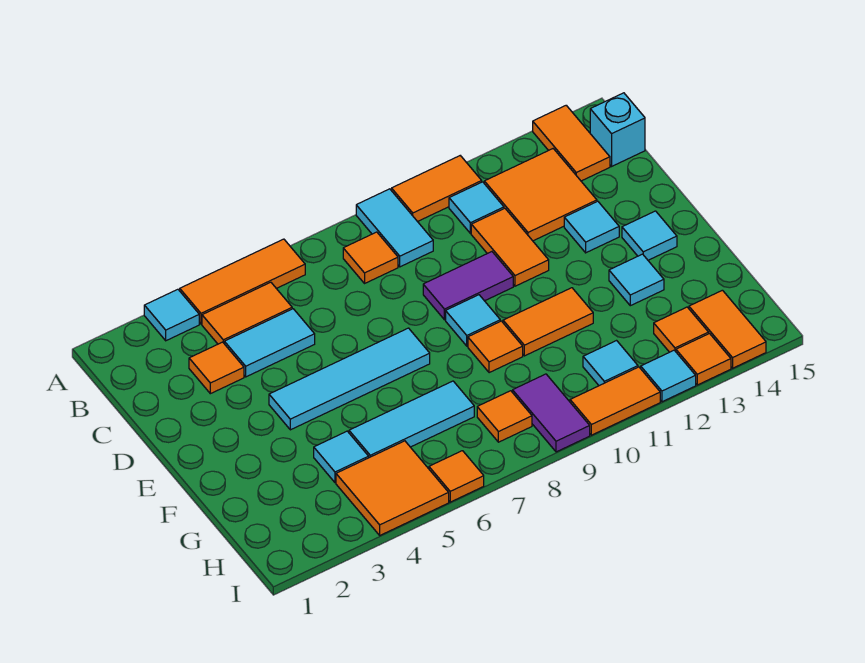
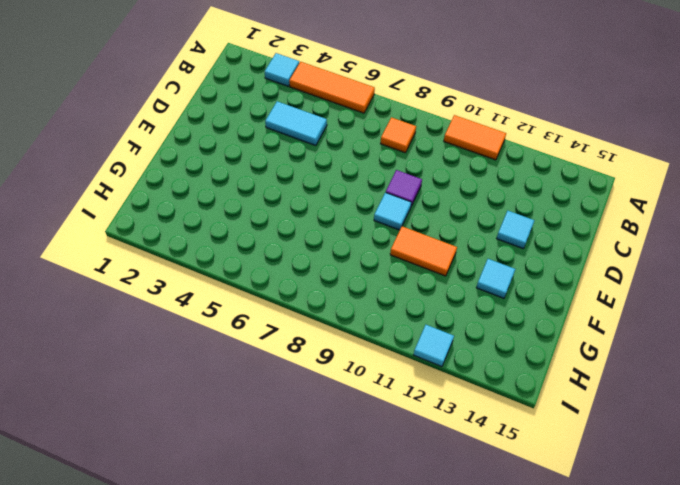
purple tile D9 level 1 -> purple tile D9:D10 level 1
none -> cyan tile A9:B9 level 1
none -> orange tile A14:B14 level 1
none -> orange tile B4:B5 level 1
none -> cyan tile B11 level 1

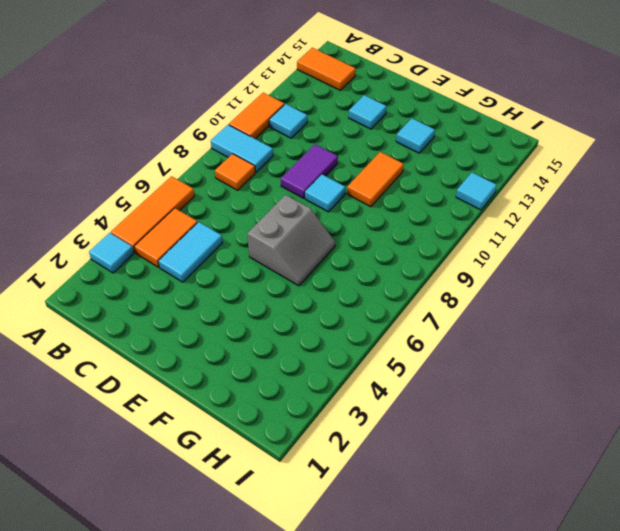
grey slope E6:F7 level 1 top E -> cyan tile E4:E7 level 1
none -> orange tile B12:C13 level 1
none -> cyan brick B15 level 1
none -> orange tile C3 level 1
none -> orange tile C11:D11 level 1

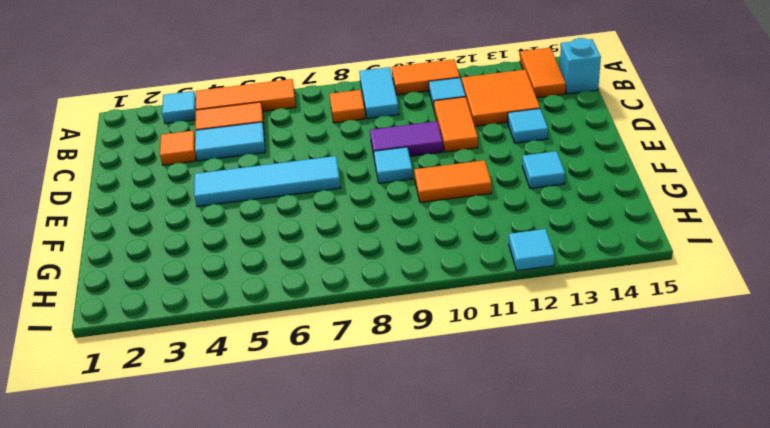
none -> cyan tile E14 level 1
none -> orange tile F9 level 1
none -> cyan tile G4 level 1
none -> cyan tile G5:G7 level 1

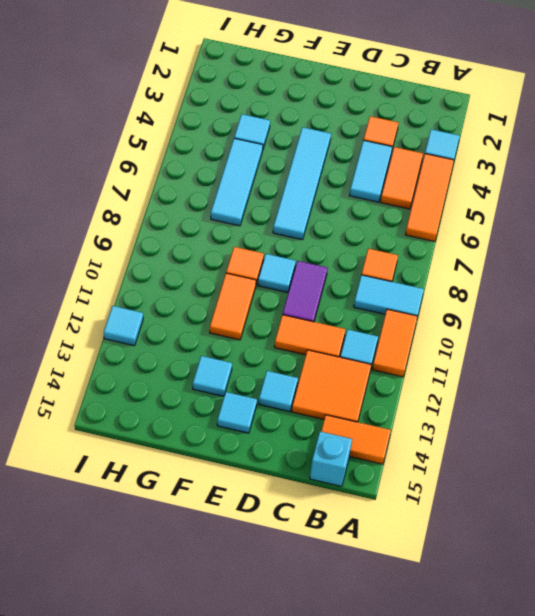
none -> orange tile H4:I5 level 1
none -> orange tile H8 level 1
none -> purple tile H9:I9 level 1
none -> cyan tile H11 level 1

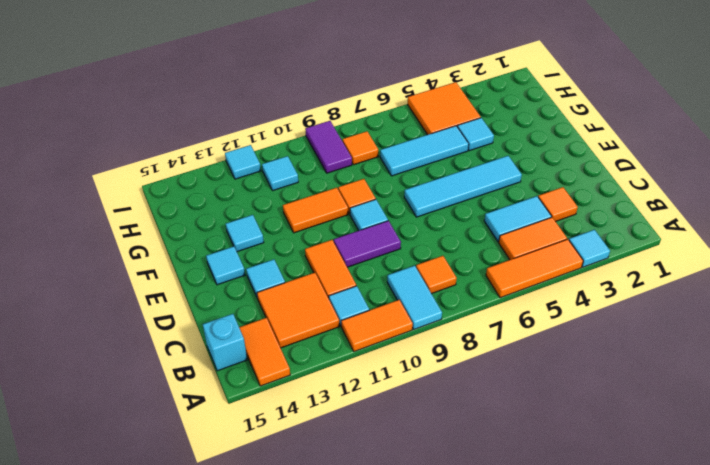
none -> orange tile H13 level 1
none -> orange tile H14:I14 level 1
none -> orange tile I6 level 1
none -> orange tile I10:I11 level 1

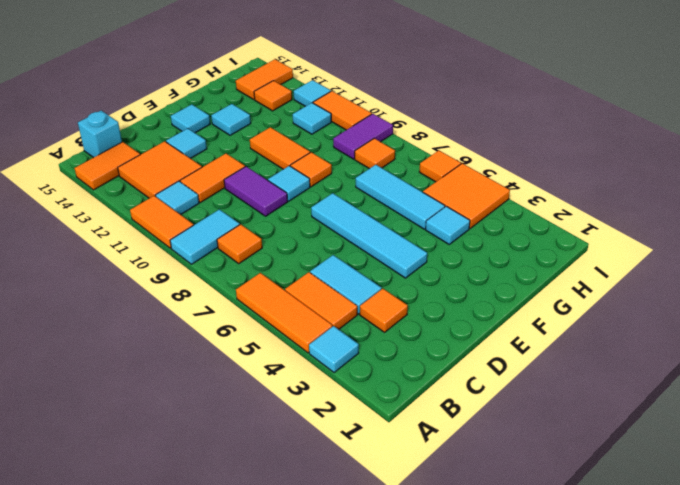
none -> orange tile I13 level 1

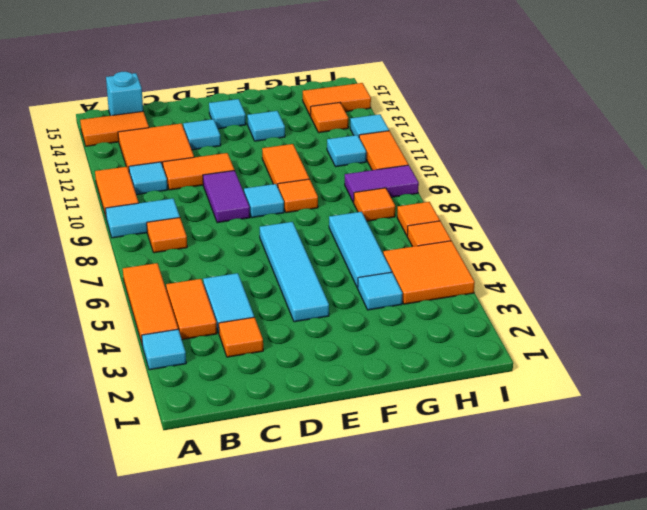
orange tile I7 level 1 -> orange tile I13 level 1

